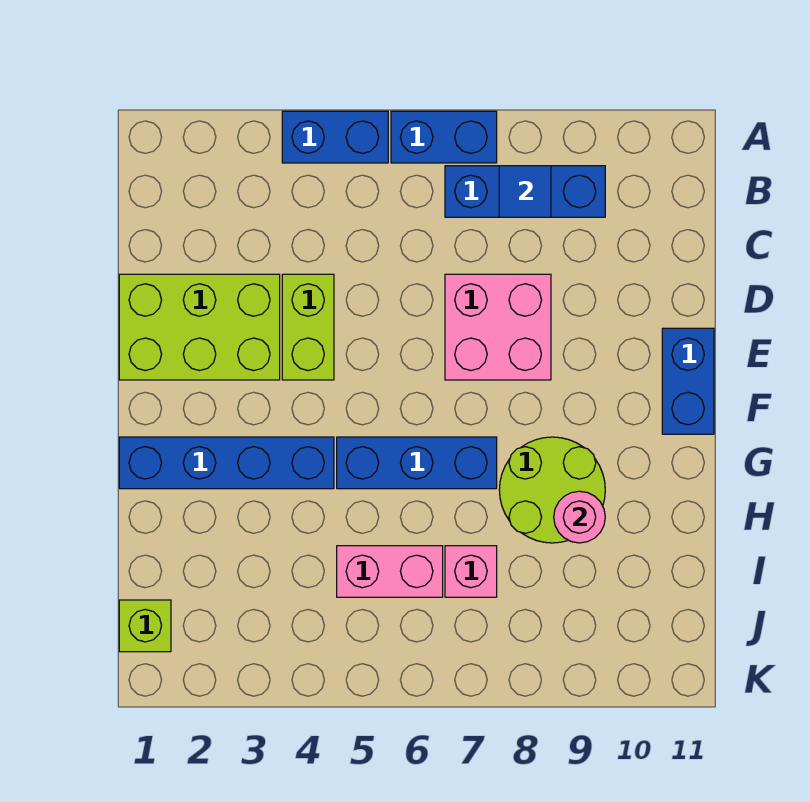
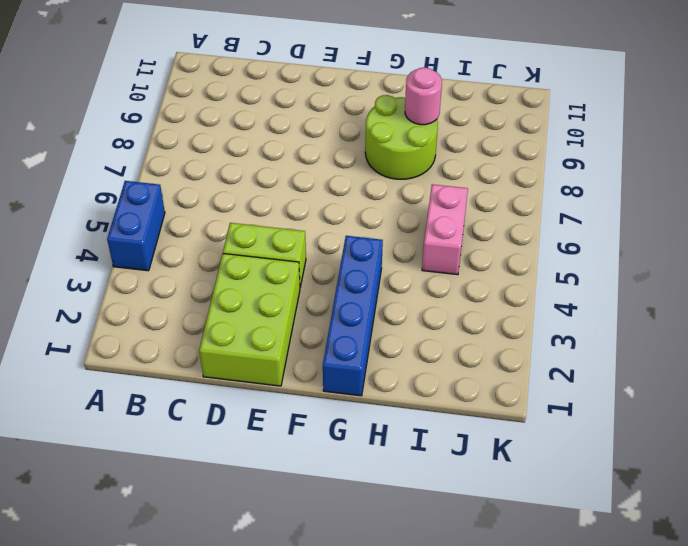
none -> blue brick A6:A7 level 1
none -> blue brick B7:B9 level 1
none -> pink brick D7:E8 level 1

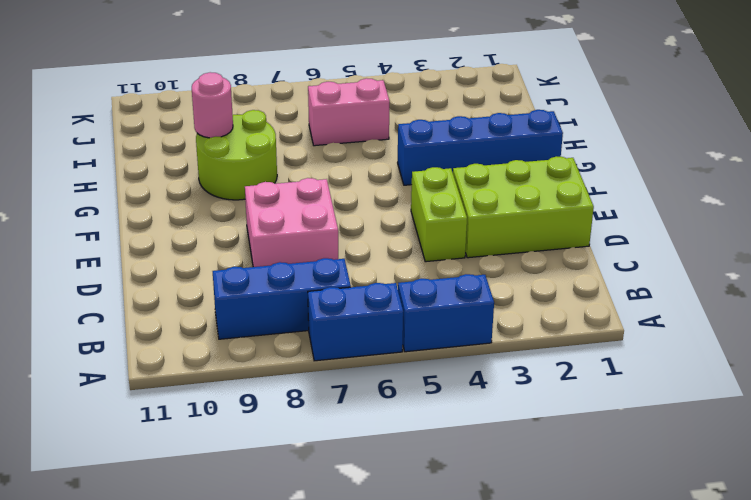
none -> blue brick E11:F11 level 1
none -> blue brick G5:G7 level 1
none -> pink brick I7 level 1

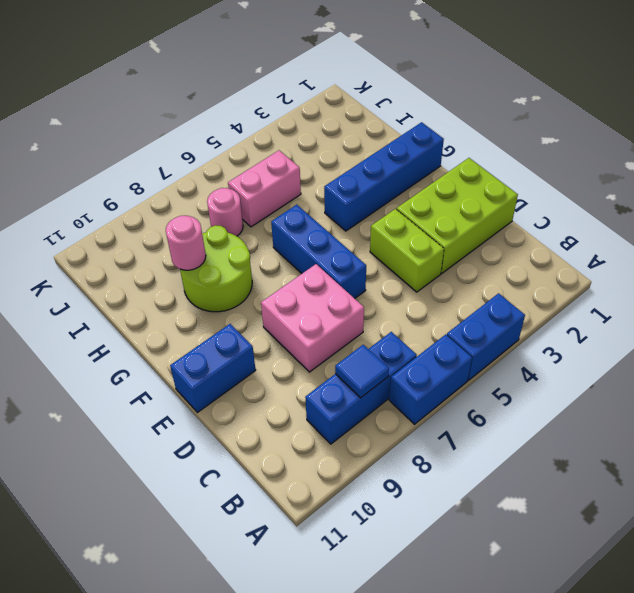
blue brick E6:G6 level 1 -> blue brick G5:G7 level 1
blue brick E10:E11 level 1 -> blue brick E11:F11 level 1
pink round brick I7 level 1 -> pink brick I7 level 1
none -> lime brick J1 level 1

